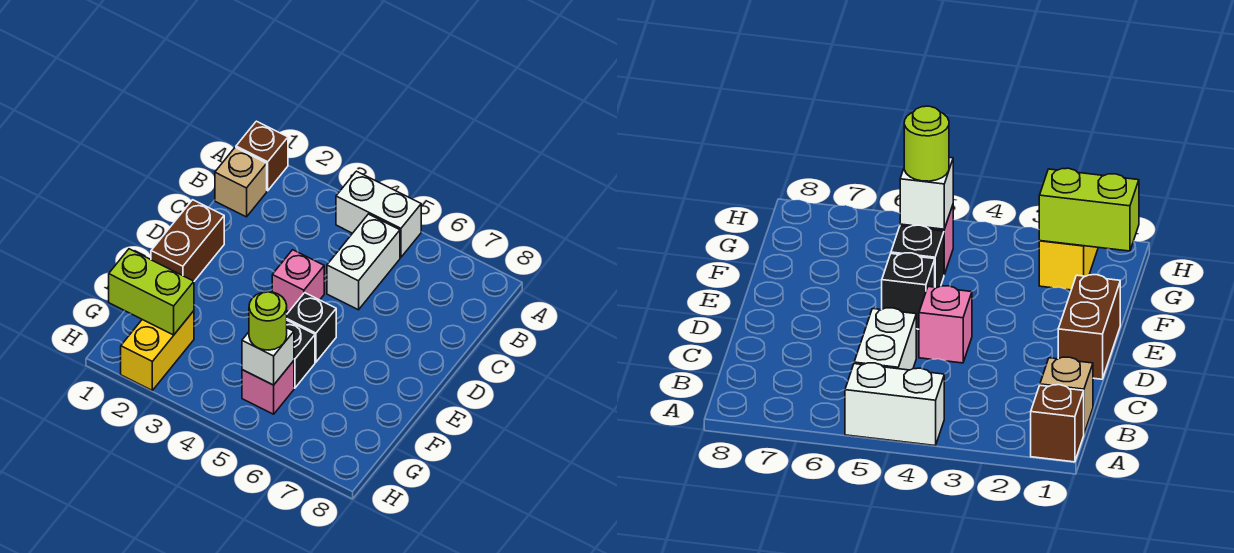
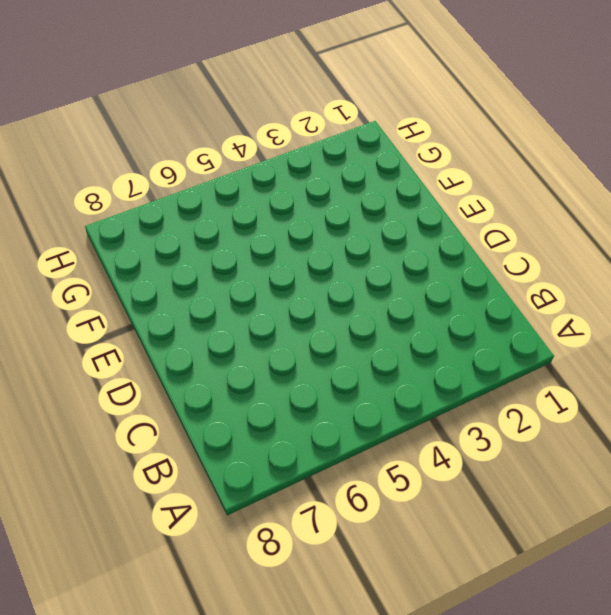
none -> brown brick A1 level 1
none -> white brick A4:A5 level 1
none -> tan brick B1 level 1

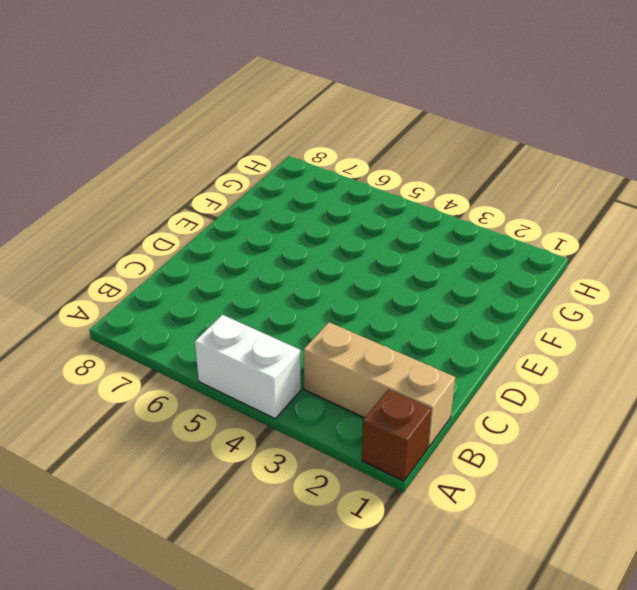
tan brick B1:B3 level 1 -> tan brick B1 level 1
none -> white brick B5:C5 level 1
none -> brown brick D1:E1 level 1
none -> pink brick D4 level 1

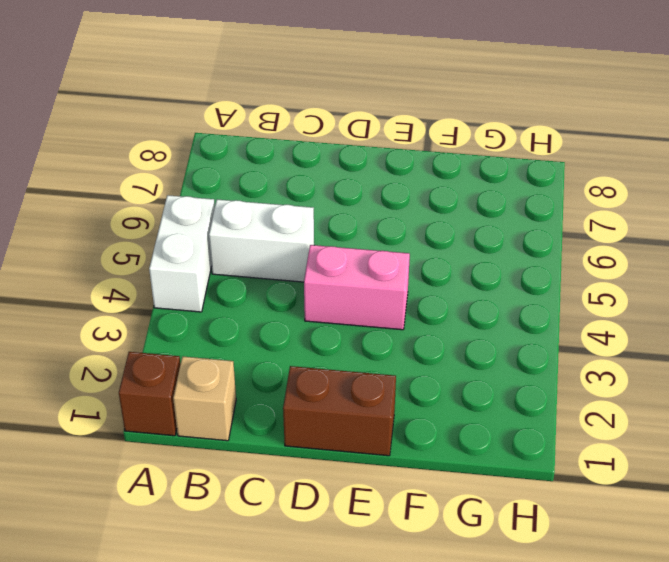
pink brick D4:E4 level 1 -> pink brick D4 level 1
none -> black brick E5 level 1
none -> black brick F5 level 1
none -> yellow brick G2:H2 level 1

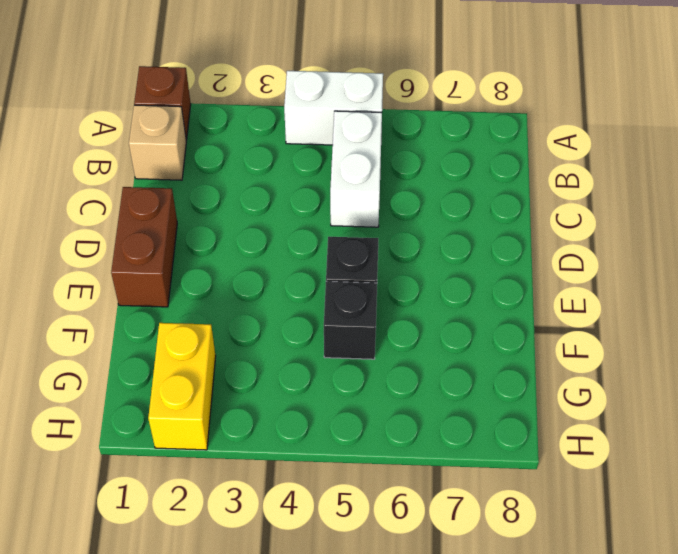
none -> pink brick D4 level 1
none -> pink brick G5 level 1
none -> lime brick G1:G2 level 2

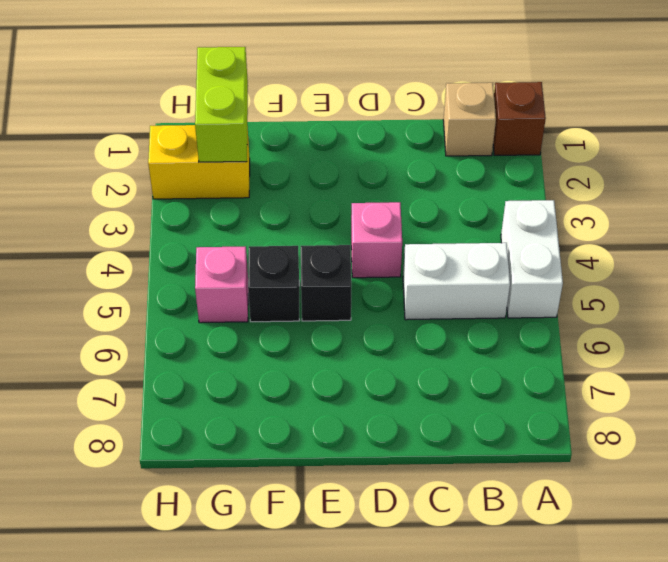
none -> brown brick D1:E1 level 1
none -> white brick G5 level 2
none -> lime round brick G5 level 3

